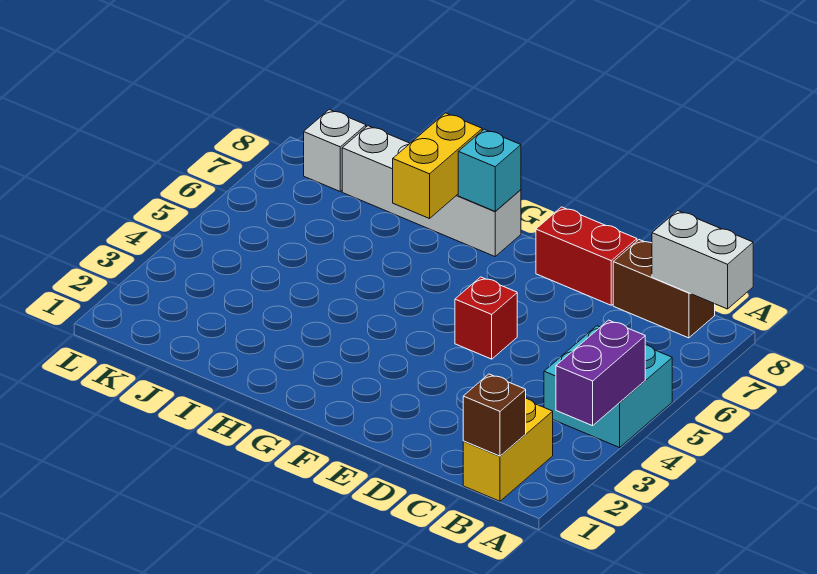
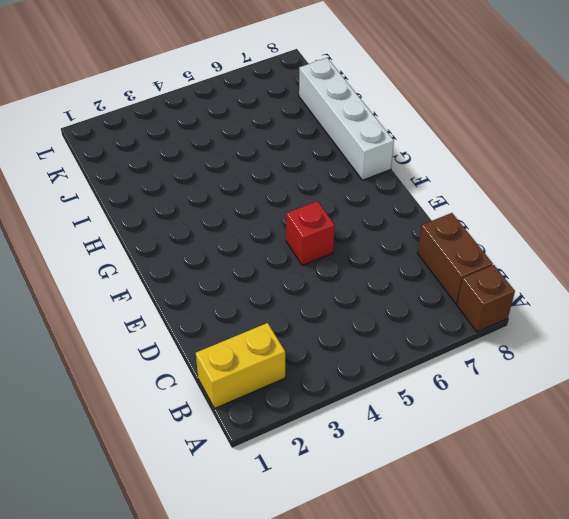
brown brick A8 level 1 -> brown brick B1 level 2
none -> cyan brick A4:B5 level 1
none -> red brick D8:E8 level 1
none -> white brick K8 level 1

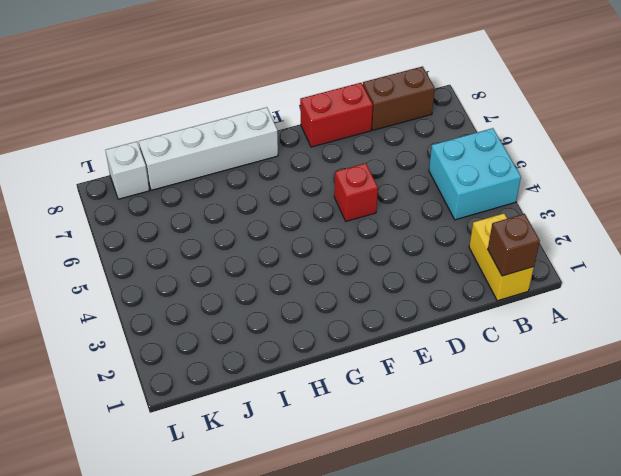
none -> purple brick A3:A4 level 2
none -> white brick A8:B8 level 2
none -> cyan brick G8 level 2

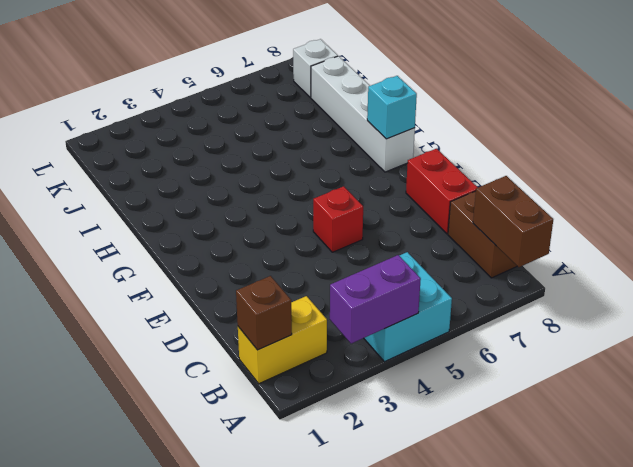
brown brick A8:B8 level 2 -> white brick A8:B8 level 2
none -> yellow brick H7:H8 level 2

